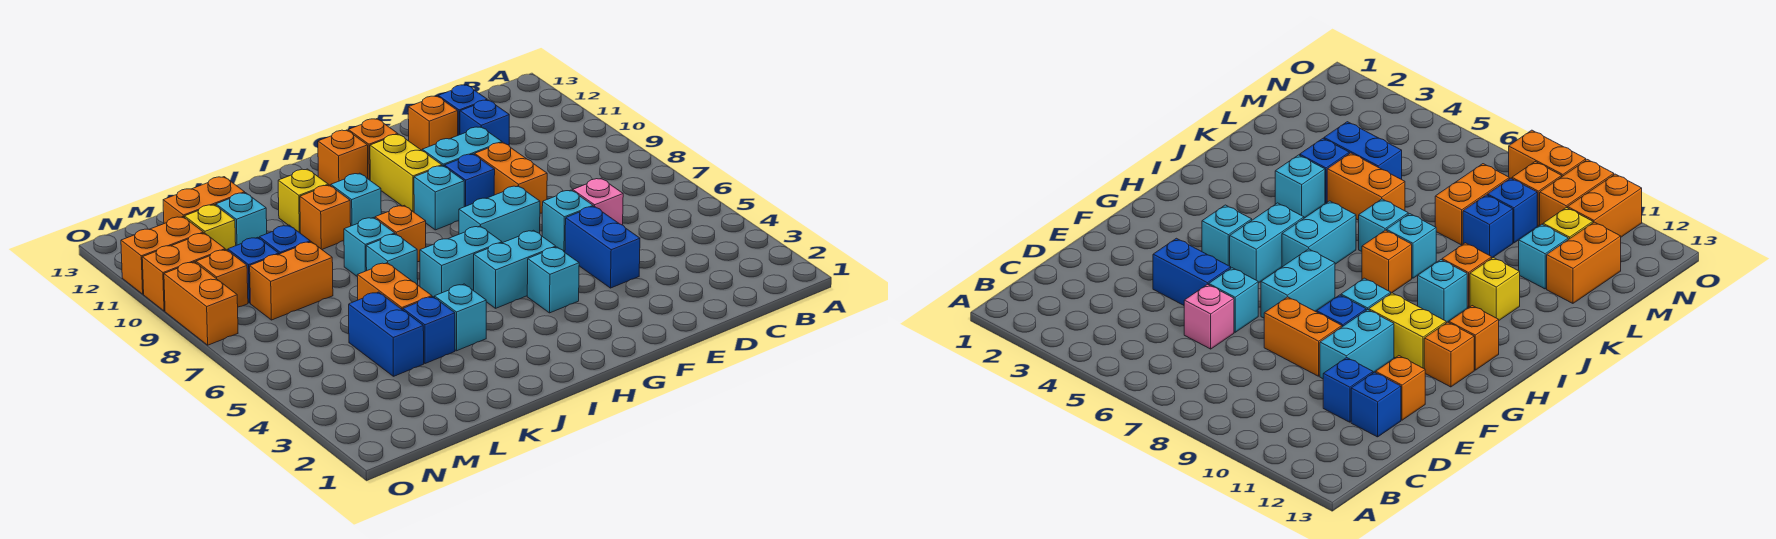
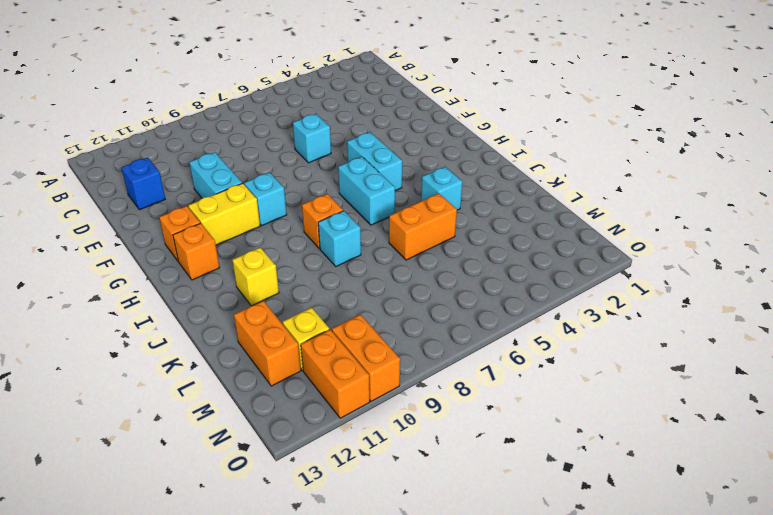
none -> pink brick D6 level 1
none -> blue brick D11 level 1
none -> blue brick E4:E5 level 1
none -> orange brick E8:E9 level 1

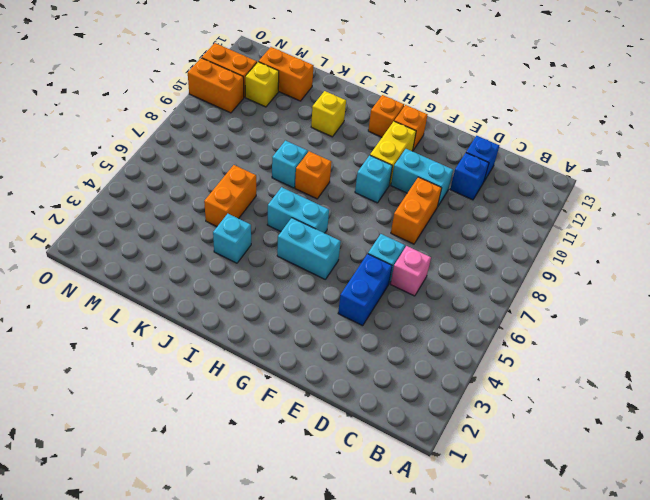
none -> orange brick E12 level 1
none -> cyan brick F7:G7 level 1
none -> blue brick F9 level 1
none -> cyan brick G4 level 1

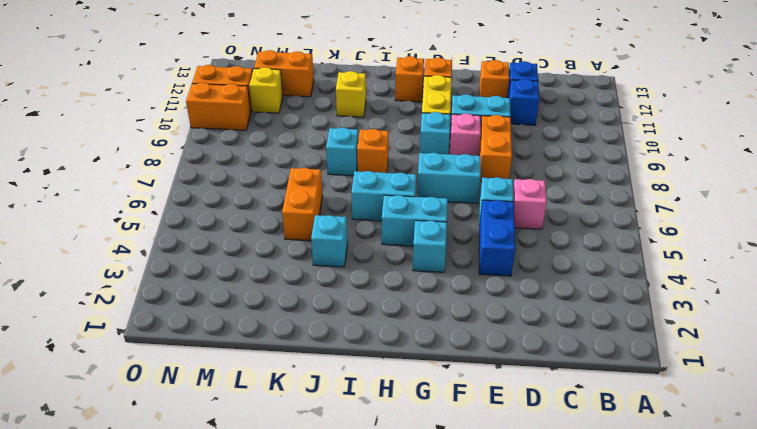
pink brick F9 level 1 -> blue brick F9 level 1
none -> cyan brick I10 level 1
none -> cyan brick J7 level 1
none -> orange brick J10 level 1
none -> blue brick K4 level 1

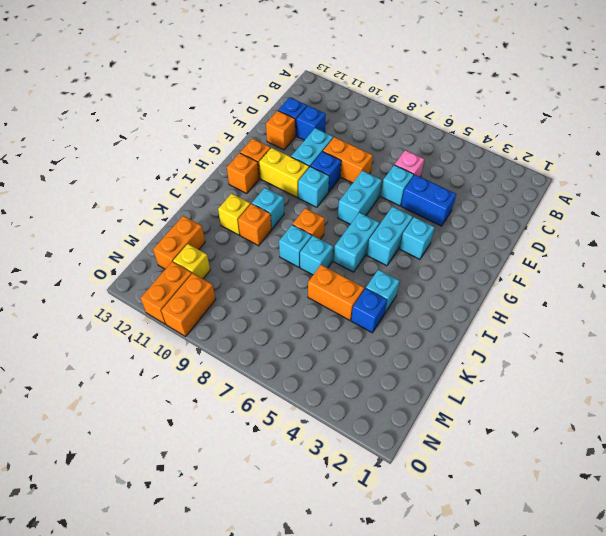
none -> blue brick L4:L5 level 1
none -> orange brick L8:M8 level 1
none -> blue brick L9 level 1
none -> cyan brick L11 level 1

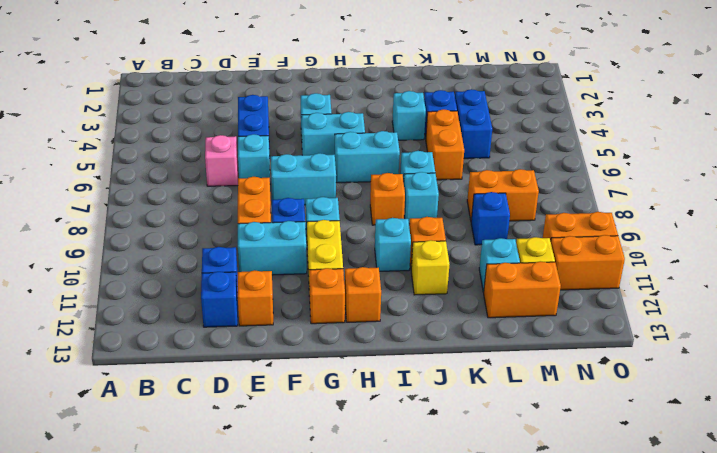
none -> blue brick M9 level 1
none -> orange brick N9 level 1
none -> orange brick O8:O9 level 1

